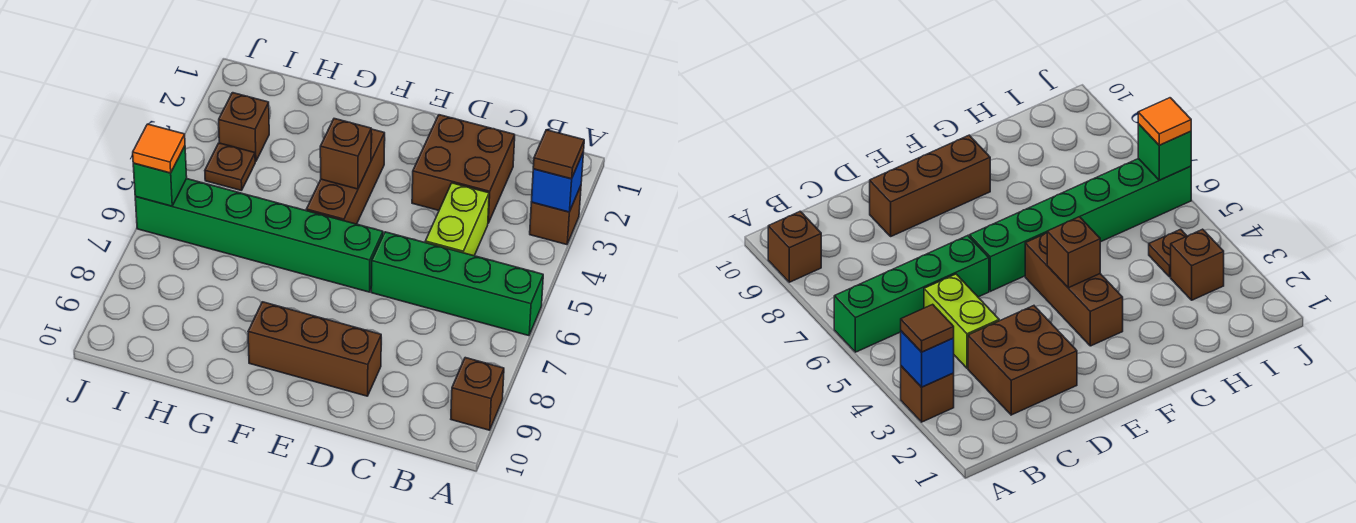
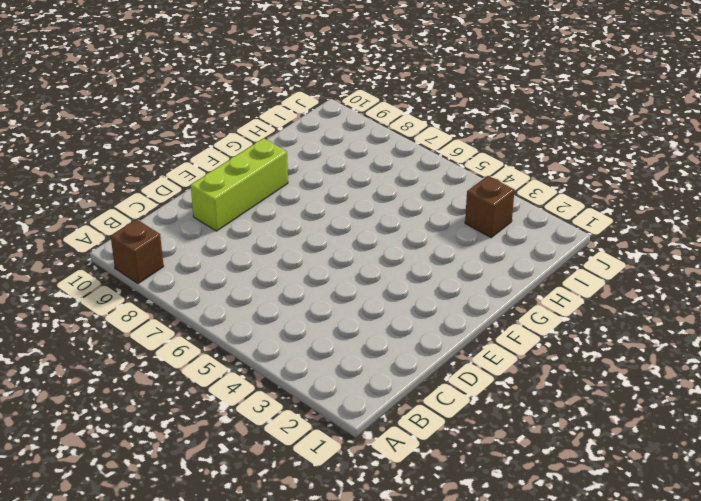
lime brick D9:F9 level 1 -> brown brick D9:F9 level 1
none -> brown brick A3 level 1
none -> green brick A6:D6 level 1
none -> brown brick C2:D3 level 1

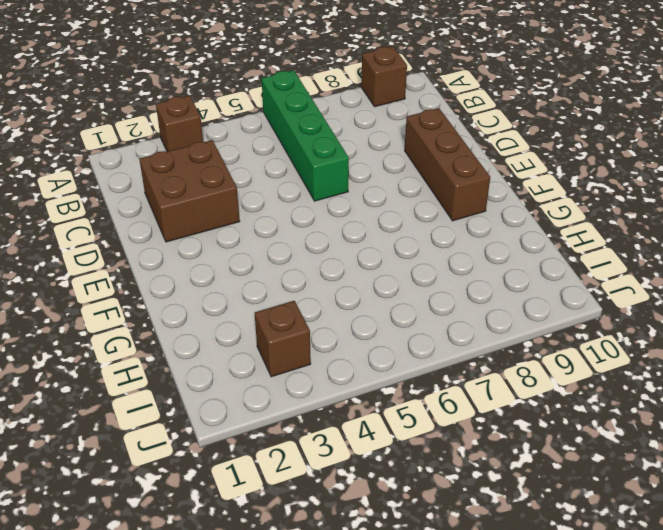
none -> lime brick C4:C5 level 1
none -> green brick E6:J6 level 1
none -> brown brick F3:F5 level 1

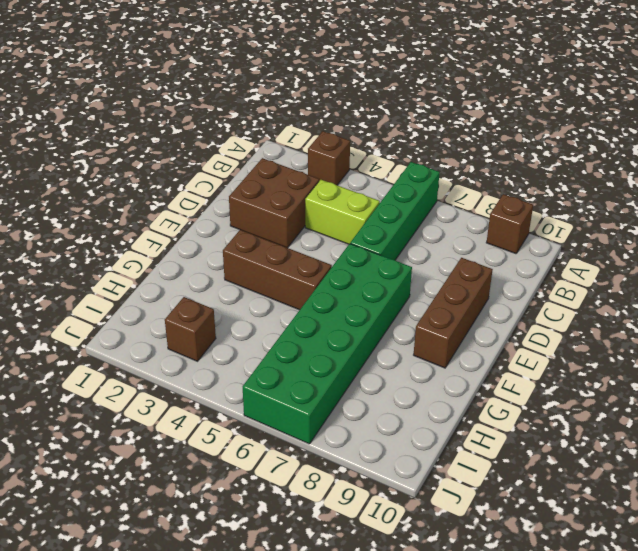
green brick E6:J7 level 1 -> green brick E6:J6 level 1
none -> brown plate I4 level 1
none -> blue brick A3 level 2
none -> brown brick F4 level 2

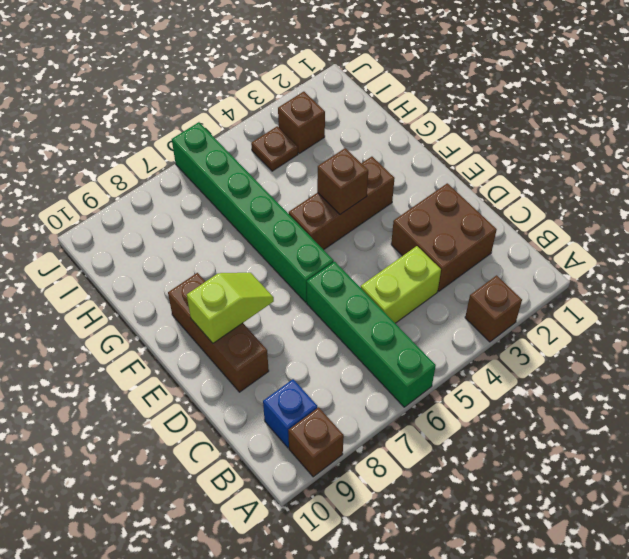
blue brick B9 level 1 -> blue brick A3 level 2
lime slope E8:E9 level 2 top 9 -> none
none -> green brick J6 level 2
none -> brown tile A3 level 3
none -> orange tile J6 level 3

